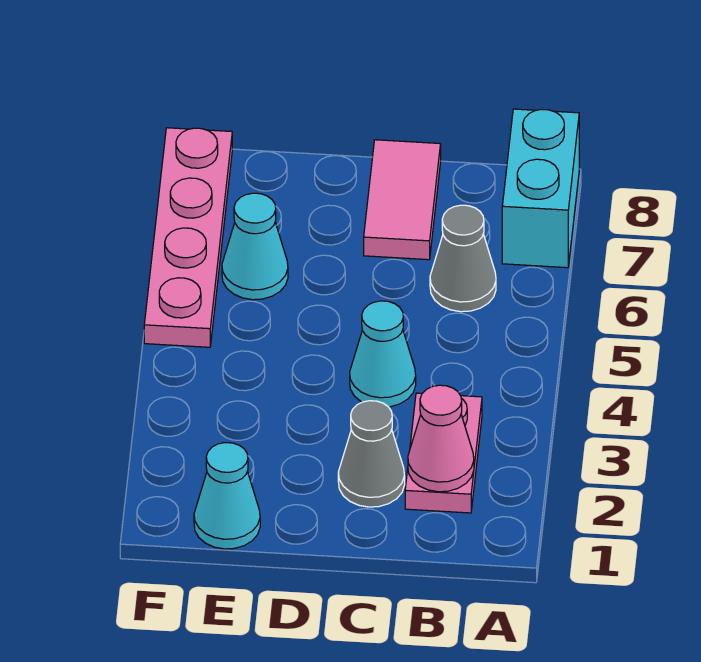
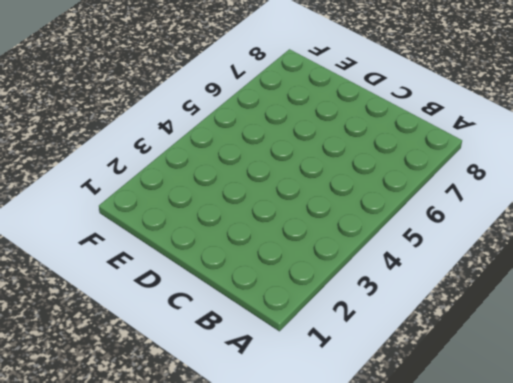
none -> cyan brick A7:A8 level 1
none -> pink plate B2:B3 level 1

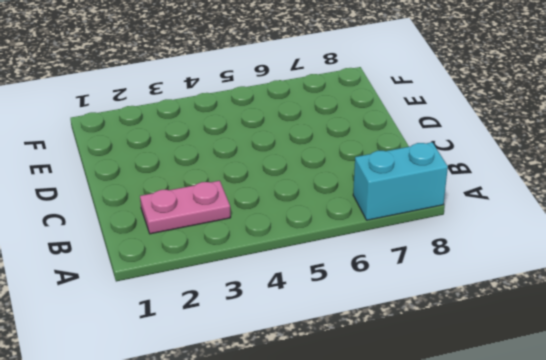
none -> grey cone B6 level 1
none -> grey cone C2 level 1

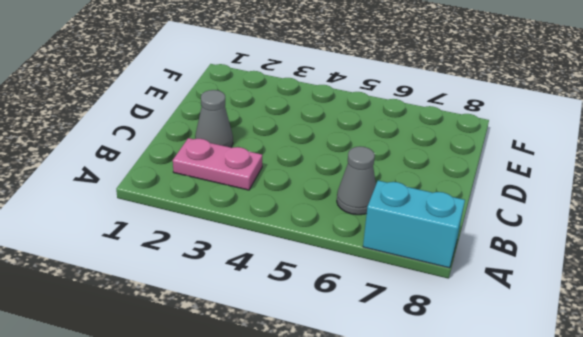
none -> cyan cone C4 level 1
none -> pink tile C7:C8 level 1

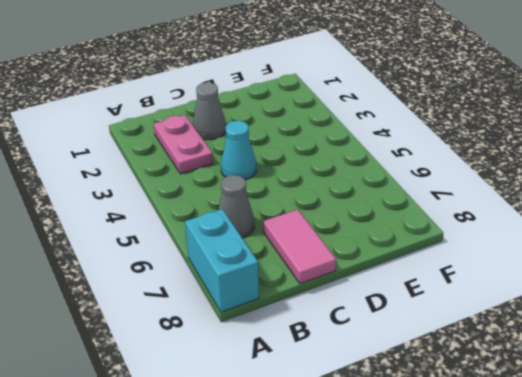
none -> cyan cone E1 level 1
none -> cyan cone E6 level 1

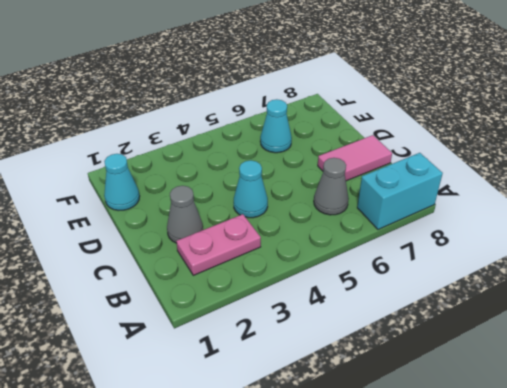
none -> pink plate F5:F8 level 1
none -> pink cone B2 level 2

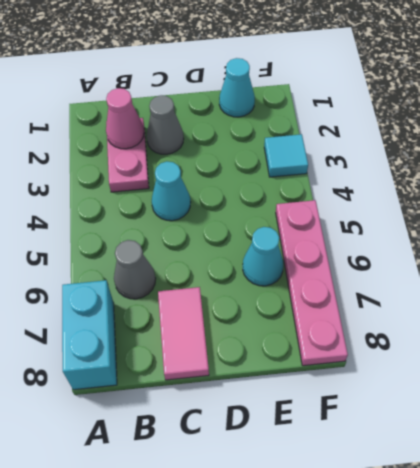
cyan tile F3 level 1 -> none

